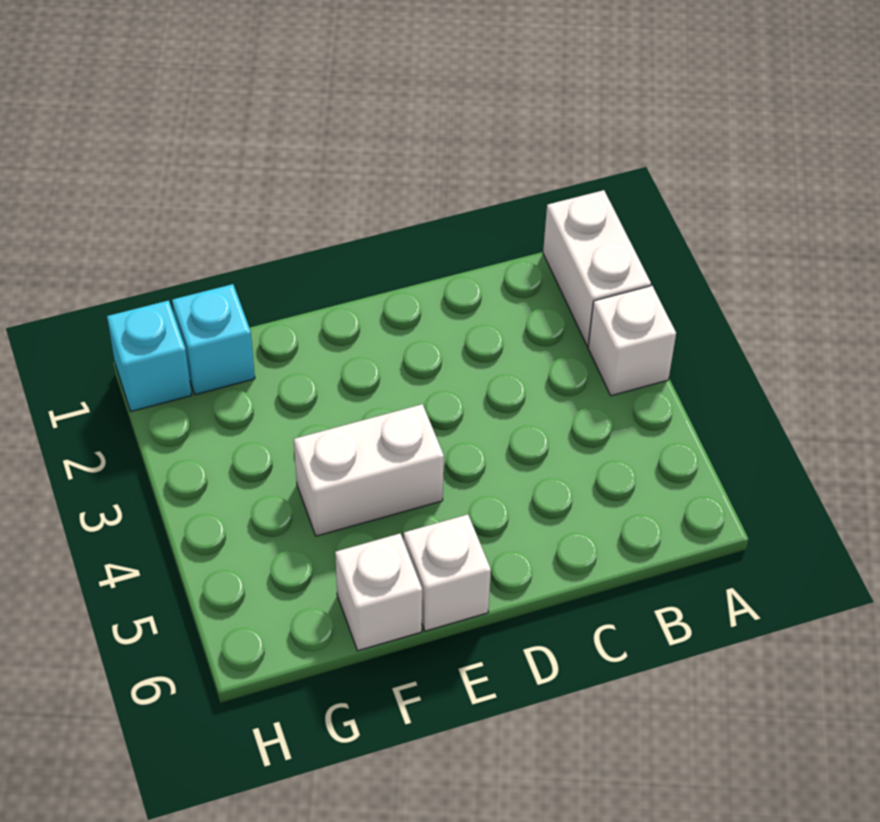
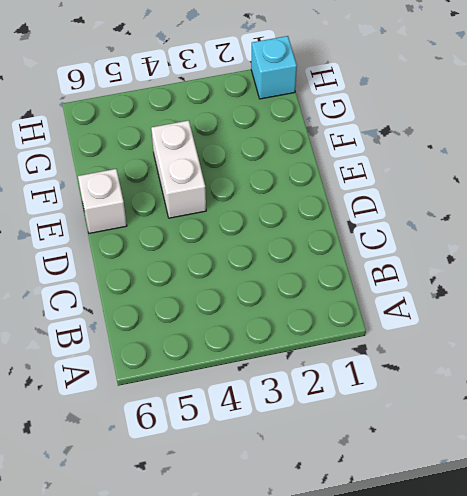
none -> white brick A1:A2 level 1
none -> white brick A3 level 1

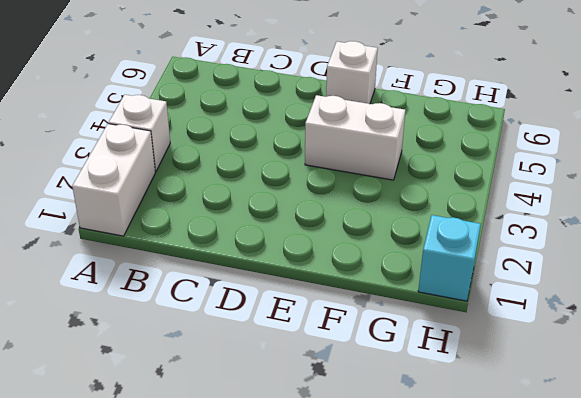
none -> white brick F6 level 1
none -> cyan brick G1 level 1

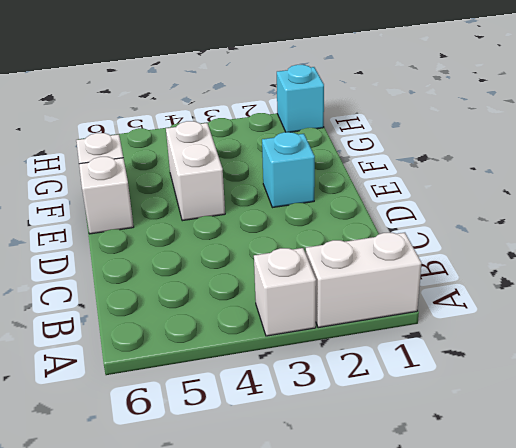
cyan brick E2 level 1 -> cyan brick G1 level 1

